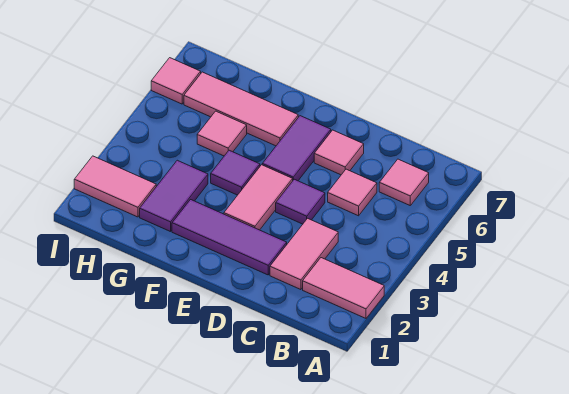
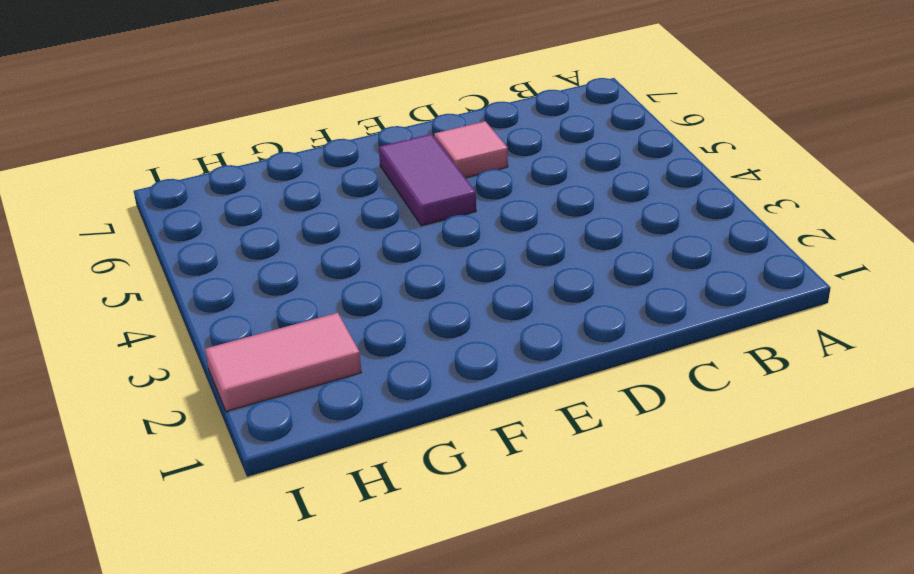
none -> pink tile A2:B2 level 1
none -> pink tile B6 level 1
none -> pink tile C2:C3 level 1

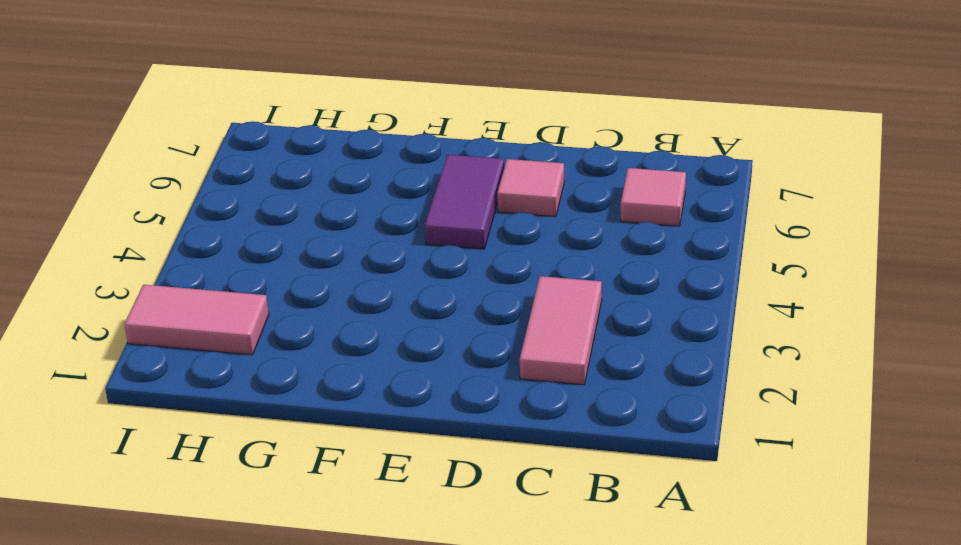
none -> pink tile A2:B2 level 1
none -> pink tile C5 level 1
none -> purple tile D2:F2 level 1

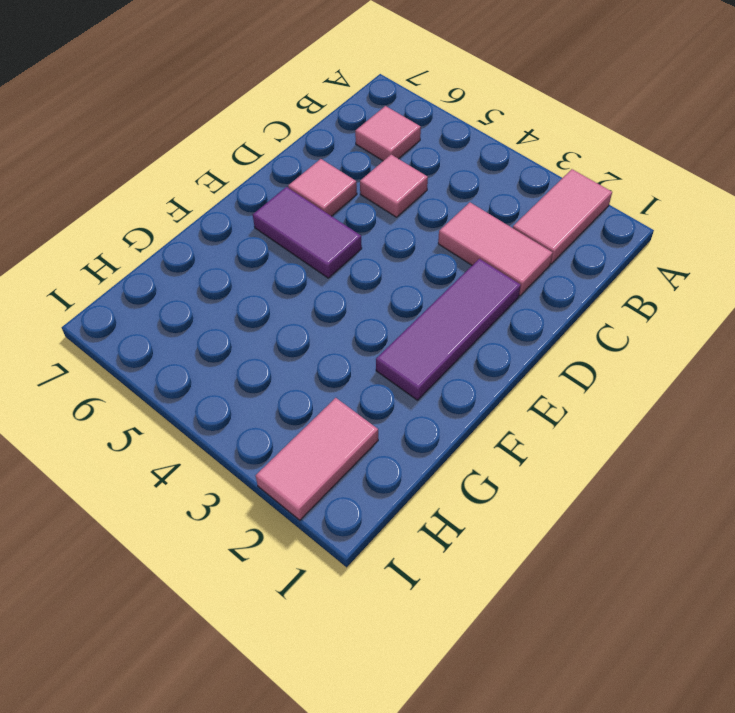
none -> purple tile D4 level 1
none -> pink tile E3:E4 level 1
none -> purple tile F4 level 1

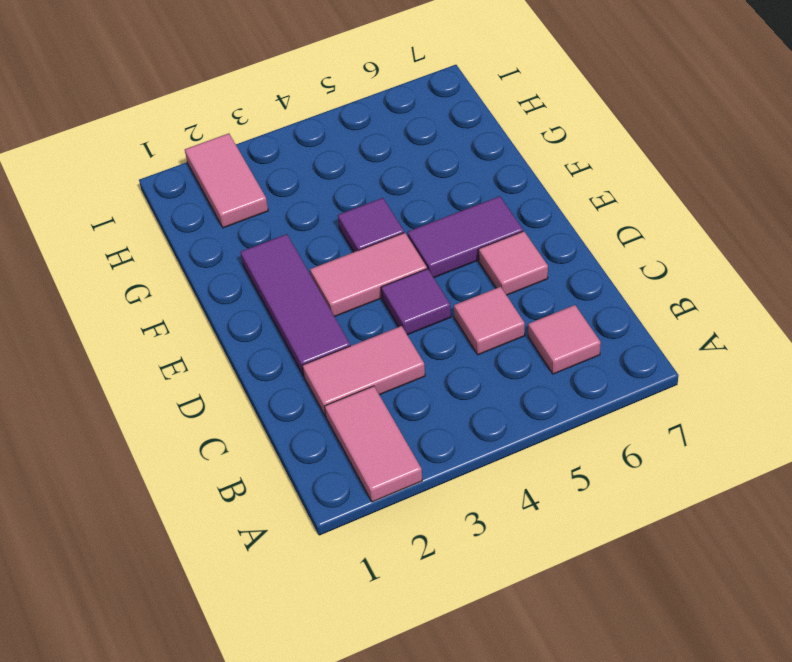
none -> pink tile F6:H6 level 1
none -> purple tile G2:G3 level 1
none -> pink tile G5 level 1

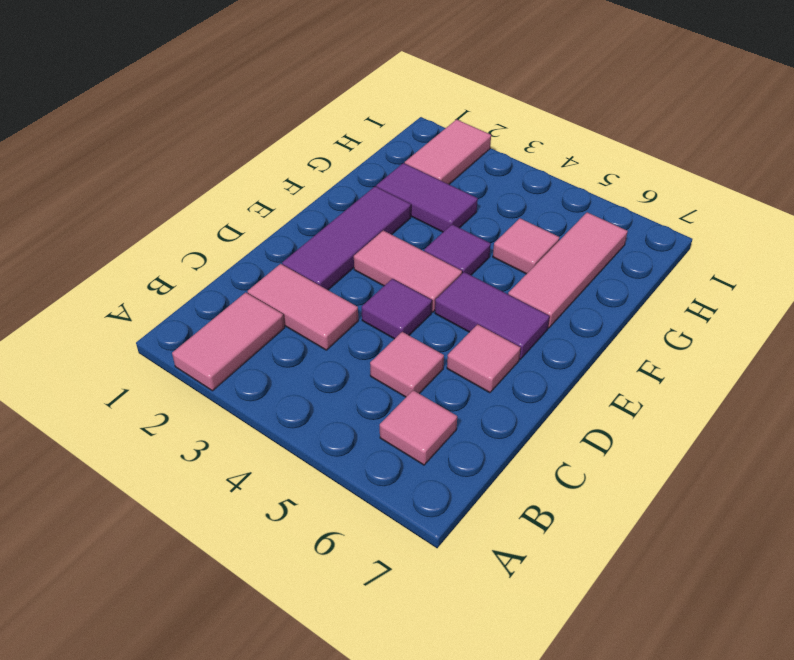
none -> pink tile I6 level 1

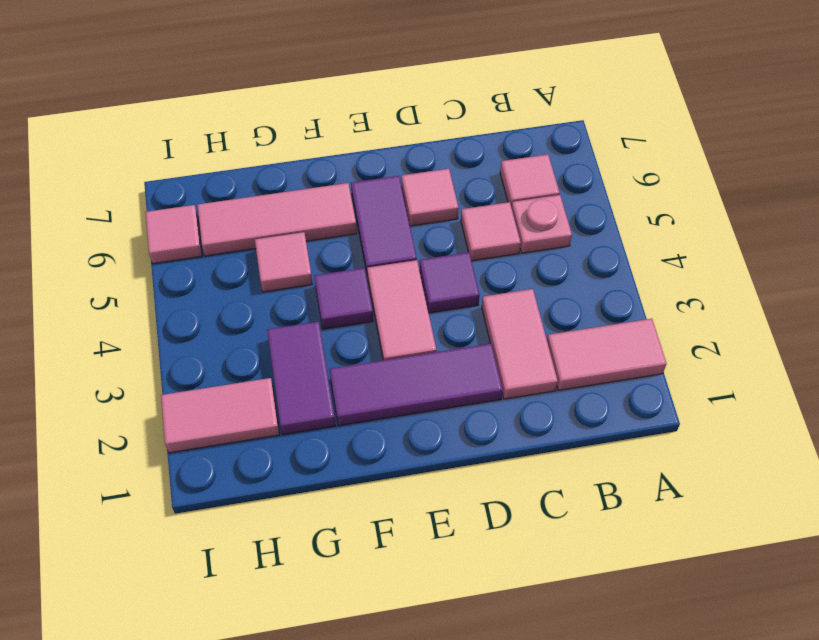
pink plate B5 level 1 -> none

